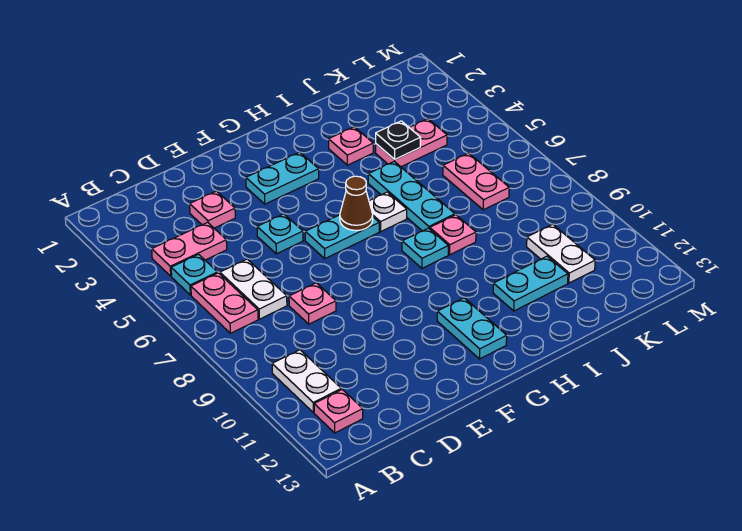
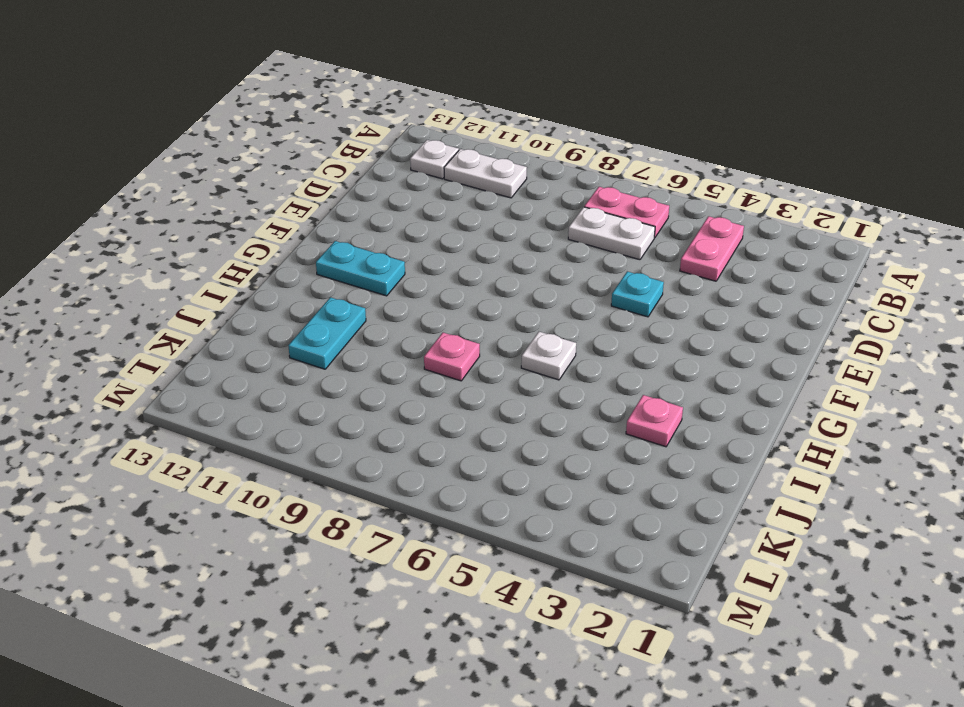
white plate B12 level 1 -> pink plate B12 level 1
none -> cyan plate B5 level 1
none -> pink plate D3 level 1
none -> pink plate D8 level 1

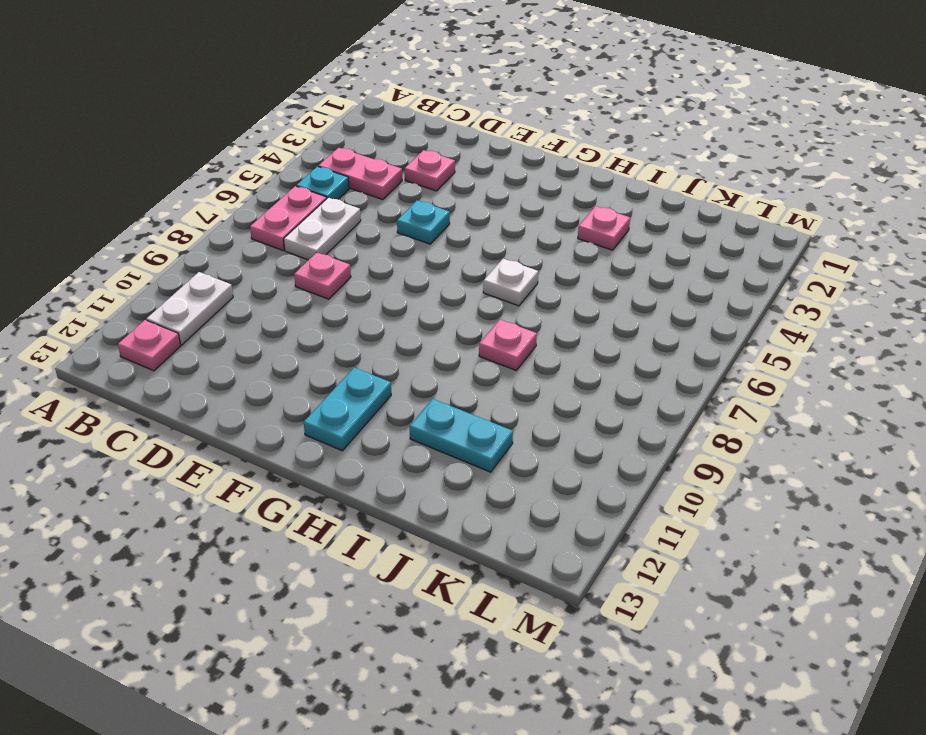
none -> cyan plate F3:G3 level 1
none -> cyan plate F6:G6 level 1
none -> cyan plate H8 level 1

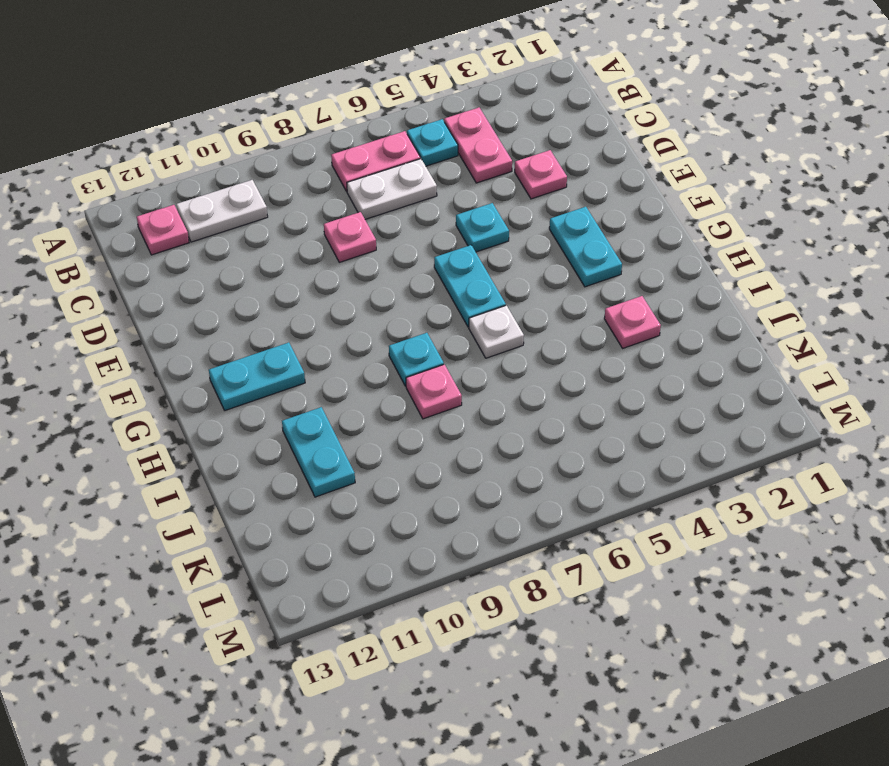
none -> cyan plate I5:I7 level 1
none -> pink plate J4:K4 level 1
none -> pink plate K6:K7 level 1

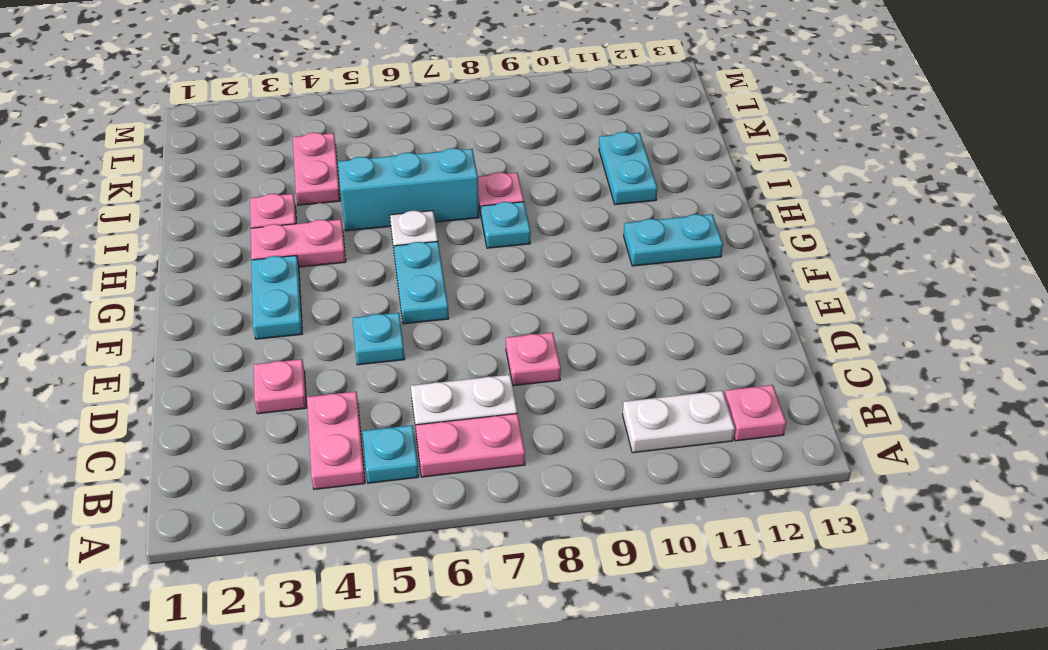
pink plate H3:H4 level 1 -> pink plate K6:K7 level 1
cyan brick I5:I7 level 1 -> cyan plate I5:I7 level 1
none -> white plate K10:K11 level 1
none -> brown cone G6 level 2
none -> black plate J4 level 2

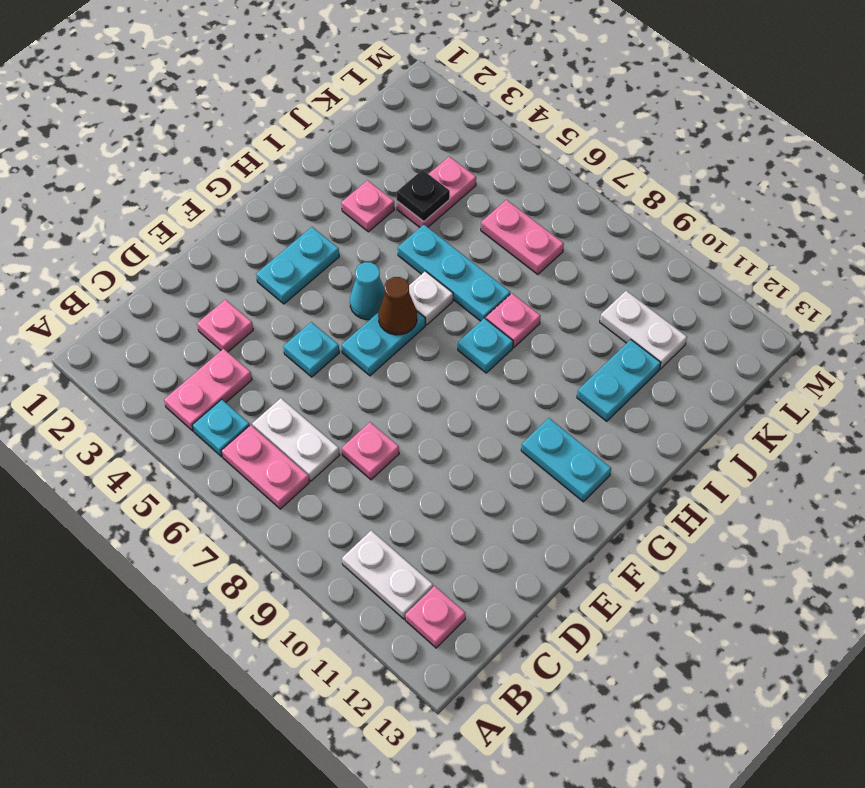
cyan cone G5 level 1 -> none

